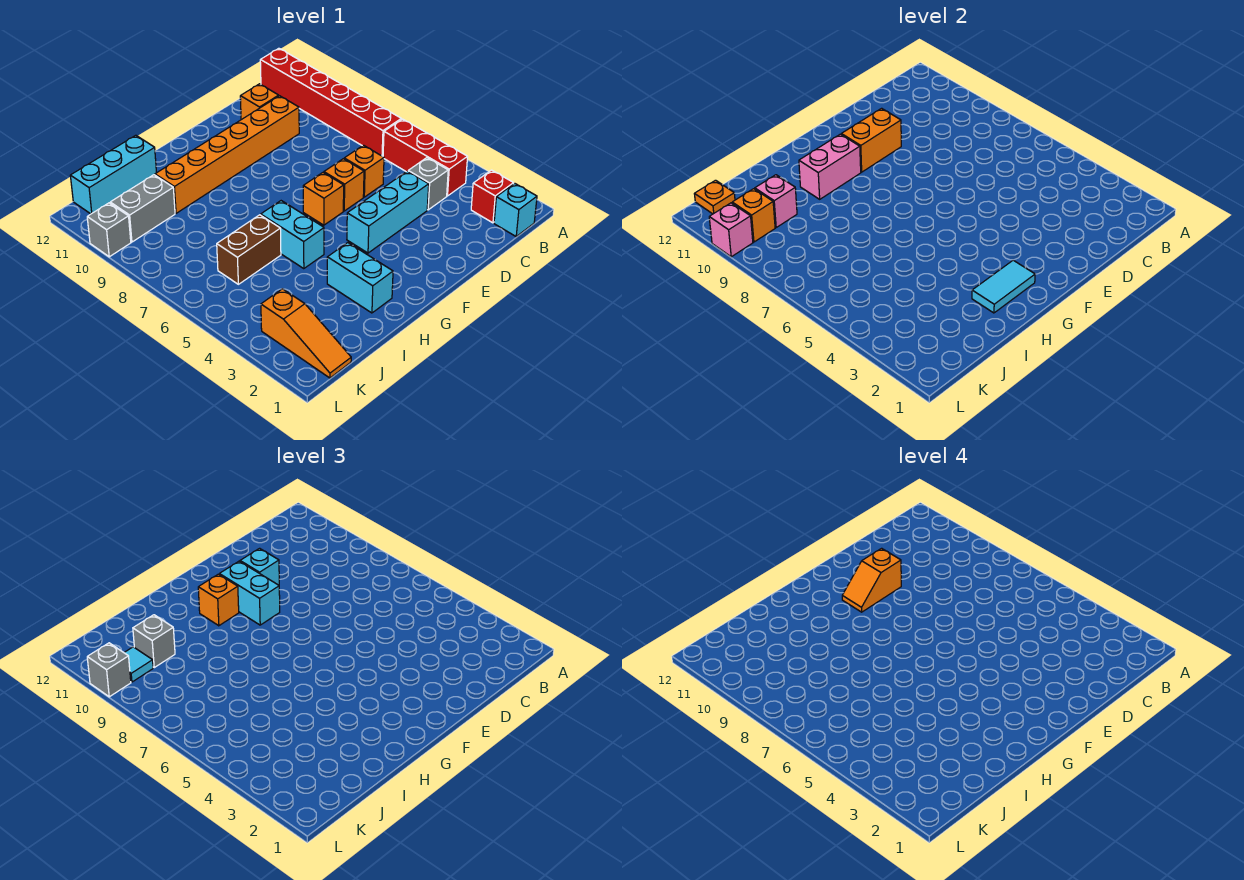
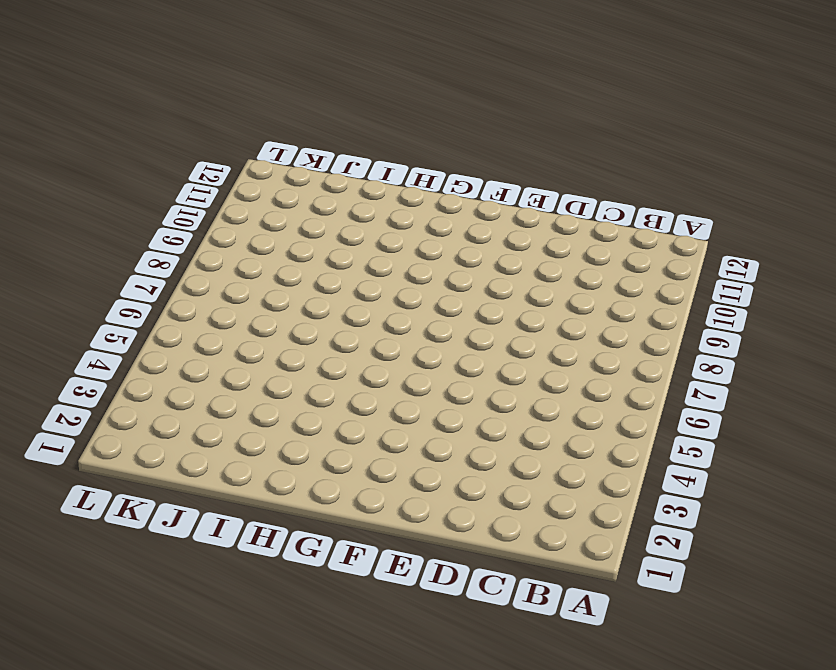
none -> cyan brick B1 level 1
none -> red brick B2 level 1
none -> red brick B4:B6 level 1
none -> red brick B7:B12 level 1

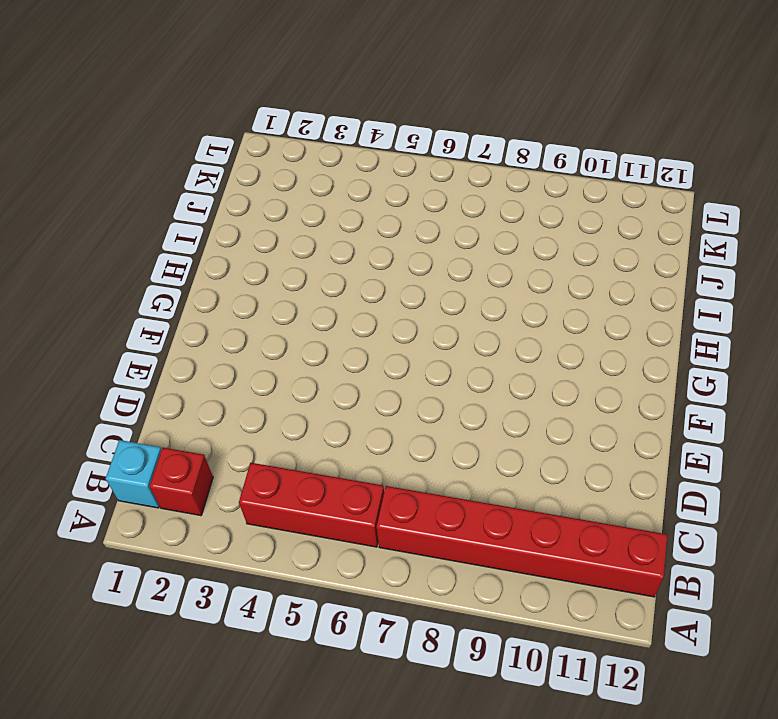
none -> grey brick C4 level 1
none -> cyan brick D4:F4 level 1
none -> orange brick D6 level 1
none -> orange brick D10:I10 level 1

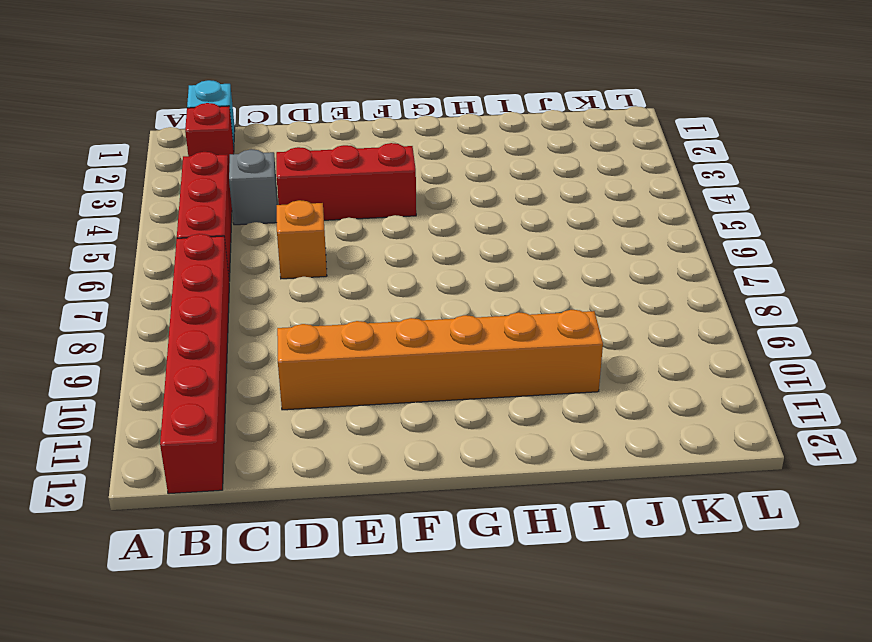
red brick D4:F4 level 1 -> cyan brick D4:F4 level 1
none -> orange brick D11 level 1
none -> orange brick E6 level 1
none -> orange brick F6 level 1
none -> cyan brick H2:H3 level 1

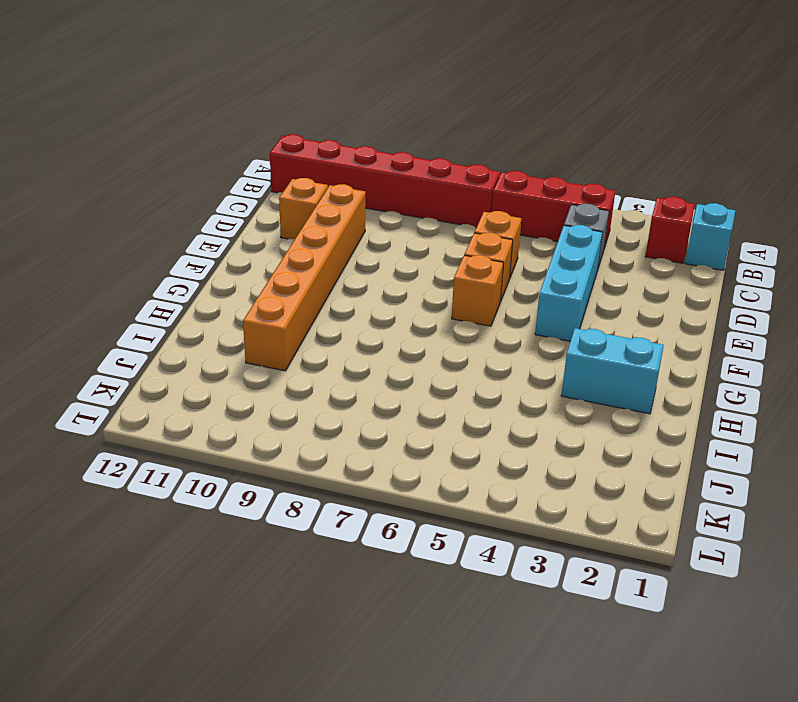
none -> cyan brick H5:H6 level 1
none -> brown brick I6:J6 level 1
none -> cyan brick I12:K12 level 1
none -> grey brick J10:K10 level 1

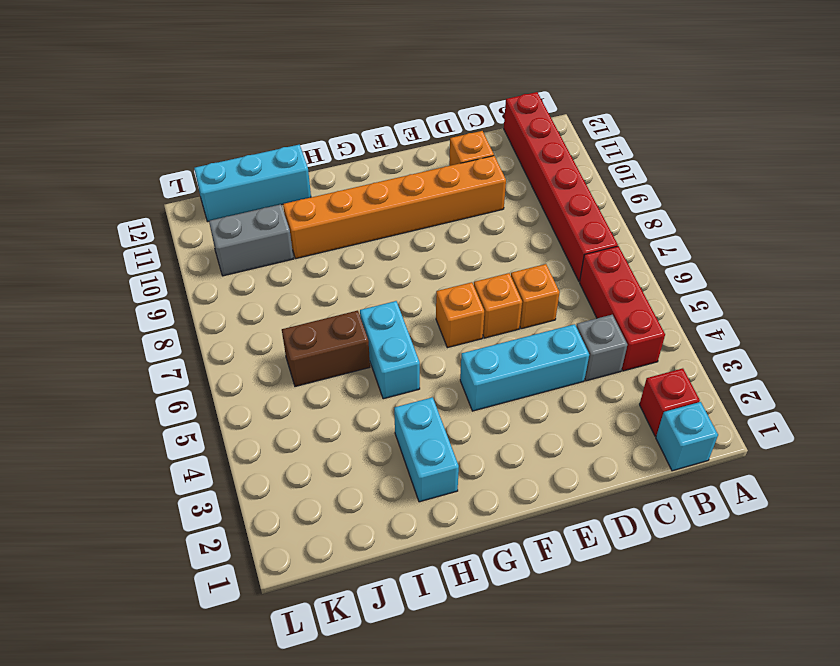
none -> orange slope K1:K3 level 1 top 3
none -> grey brick L10 level 1
none -> orange brick E10:F10 level 2
none -> cyan tile G2:H2 level 2

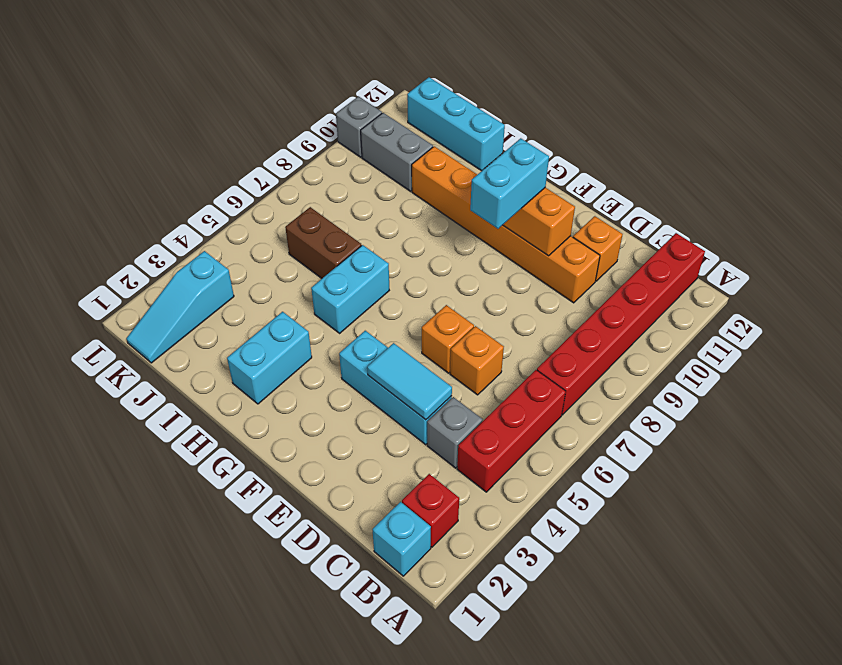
cyan tile D4:E4 level 2 -> cyan tile G2:H2 level 2
cyan slope K1:K3 level 1 top 3 -> orange slope K1:K3 level 1 top 3
none -> orange brick F6 level 1
none -> pink brick G10:H10 level 2
none -> pink brick J10 level 2
none -> orange brick K10 level 2

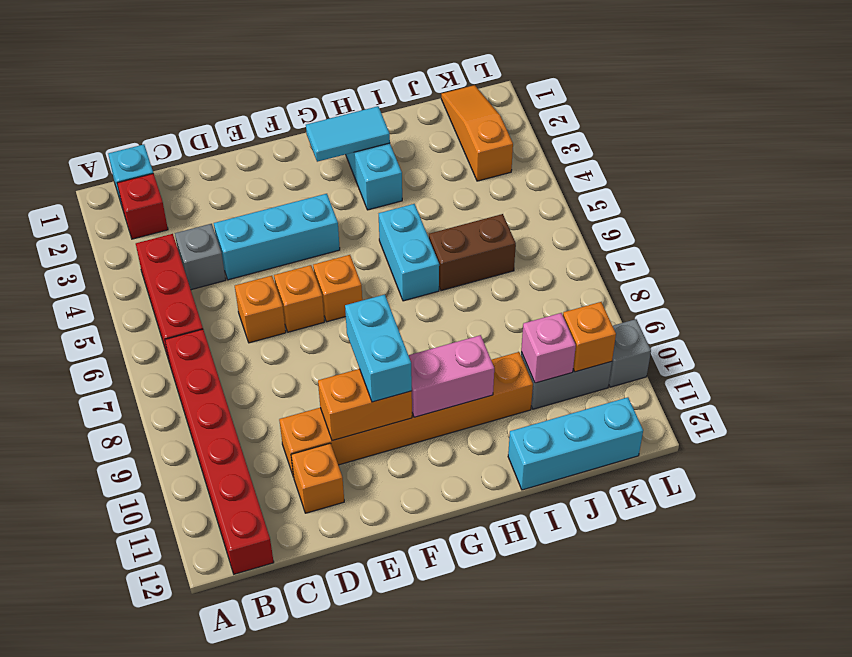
none -> orange plate K12 level 2
none -> pink brick L10 level 2
none -> cyan brick E10 level 3
none -> orange brick G10 level 3

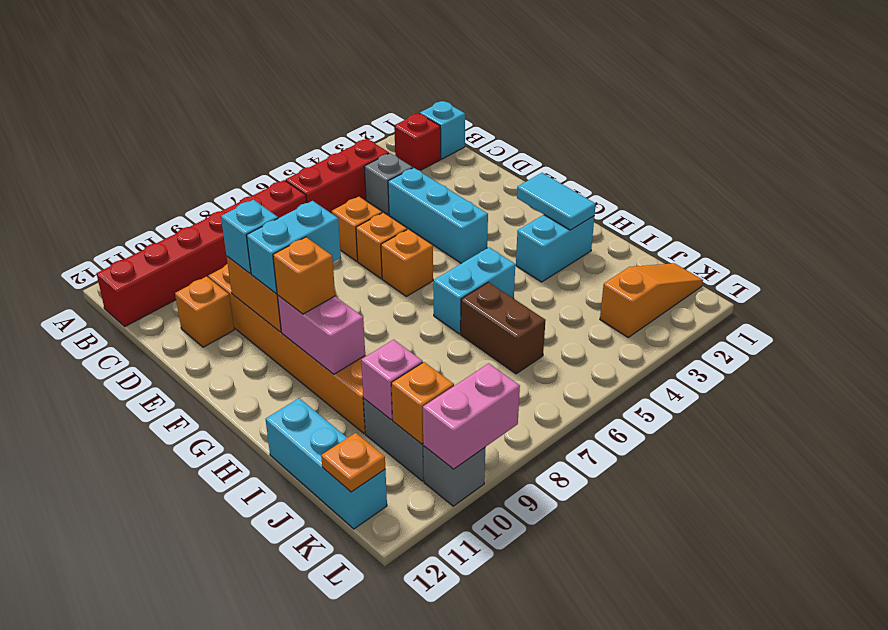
pink brick L9:L10 level 2 -> pink brick L10 level 2
none -> grey brick J10 level 3
none -> cyan tile K10 level 3
none -> grey brick L10 level 3
none -> orange slope E10:F10 level 4 top E

